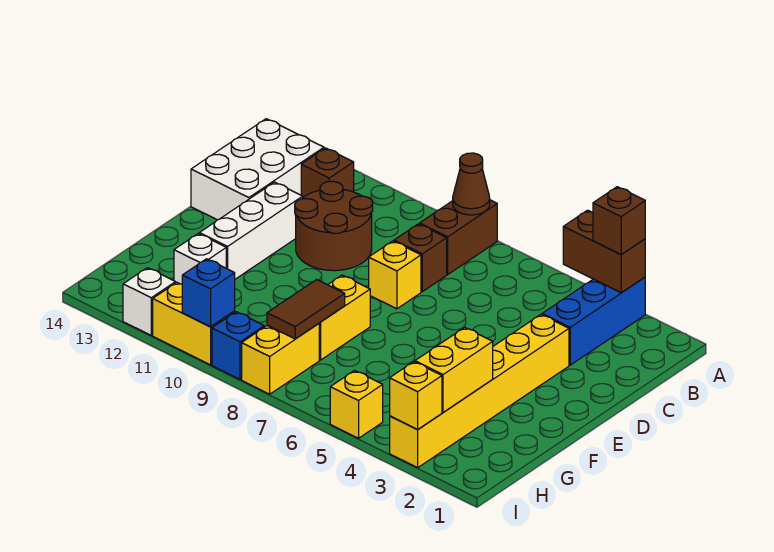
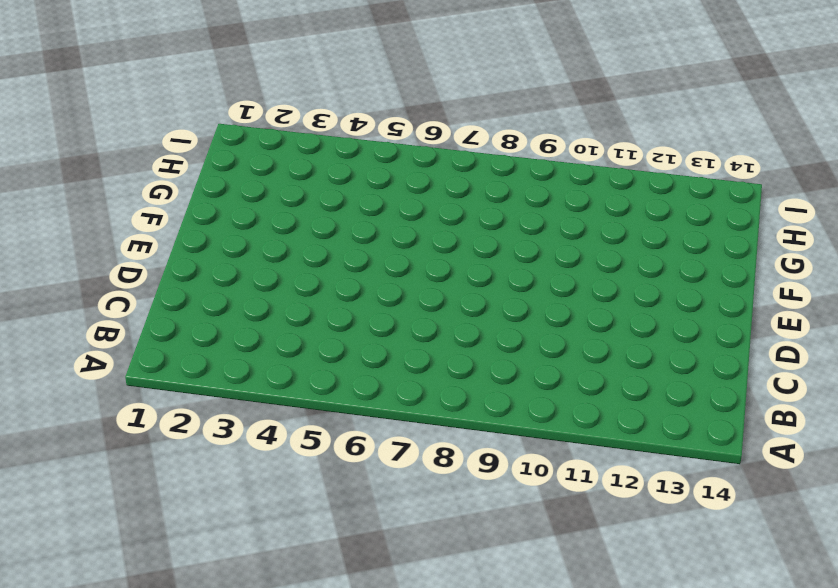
none -> blue brick A3:C3 level 1
none -> brown brick A8:B8 level 1
none -> brown brick B12 level 1

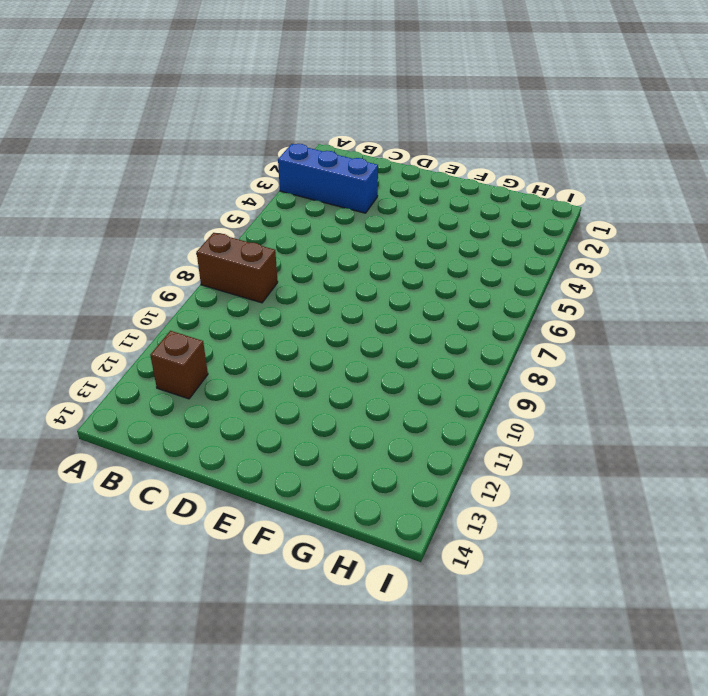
none -> white brick B13:D14 level 1
none -> brown brick C8 level 1
none -> brown round brick C10:D11 level 1

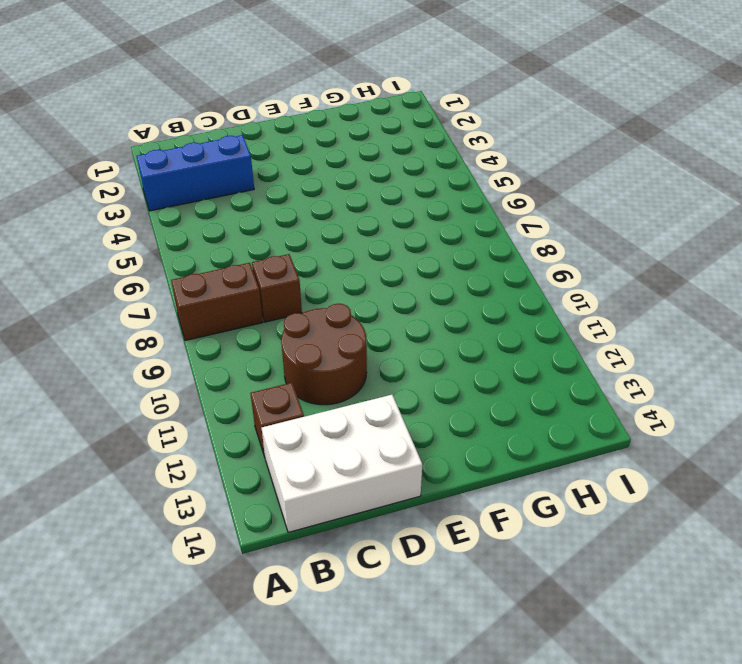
none -> yellow brick D3:I3 level 1
none -> yellow brick D8 level 1
none -> white brick D12:F12 level 1

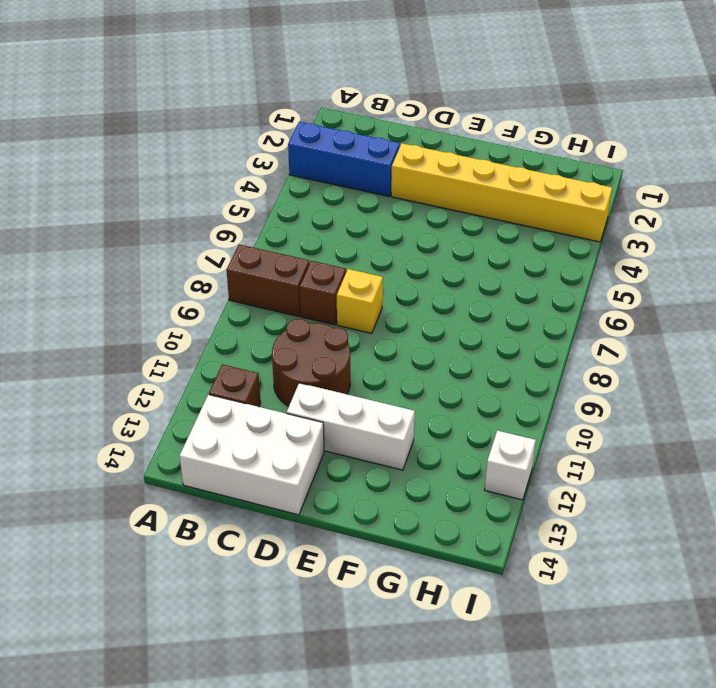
none -> yellow brick F8:G8 level 1
none -> white brick G12 level 1
none -> yellow brick H8:I8 level 1

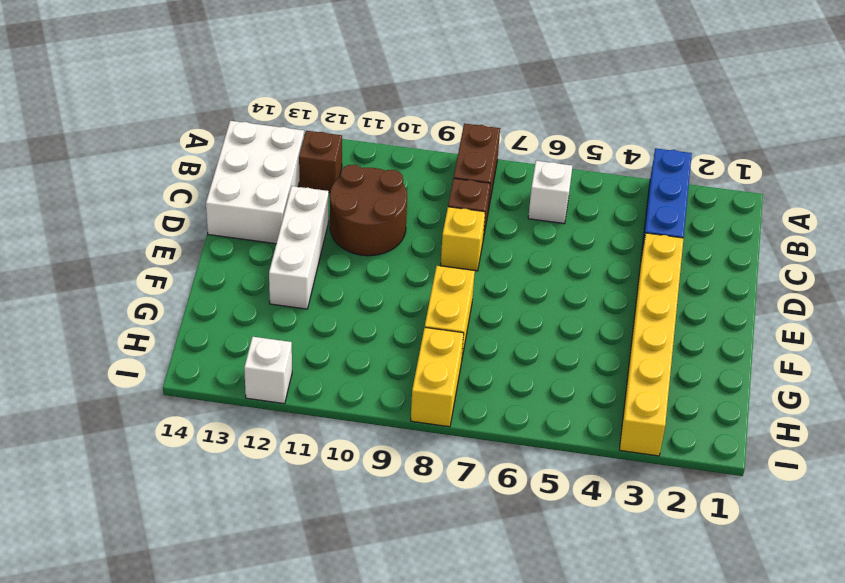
white brick B6 level 1 -> white brick G12 level 1
none -> yellow brick I5 level 1
none -> blue brick I9 level 1
none -> yellow brick I10:I11 level 1

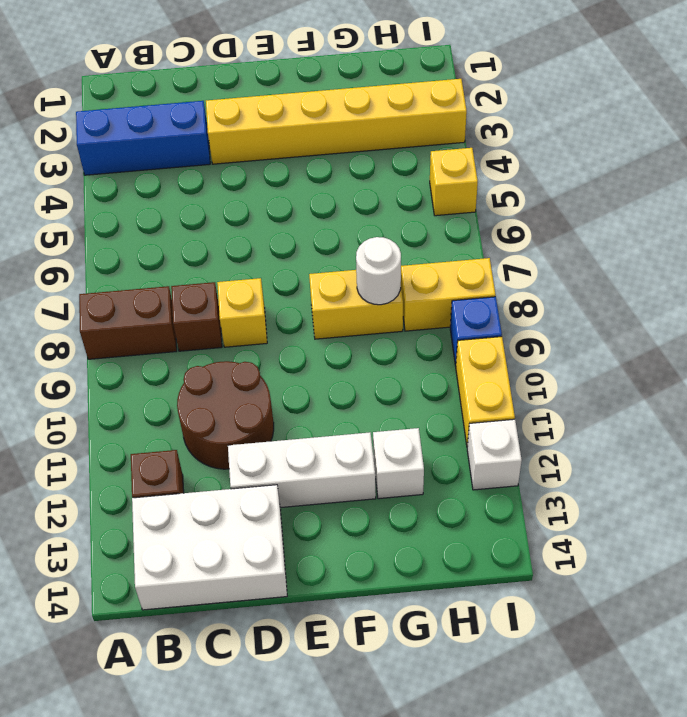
white round brick G8 level 2 -> brown tile G8:H8 level 2
none -> brown brick A3:A4 level 2
none -> brown cone A8 level 2
none -> yellow brick G3:H3 level 2

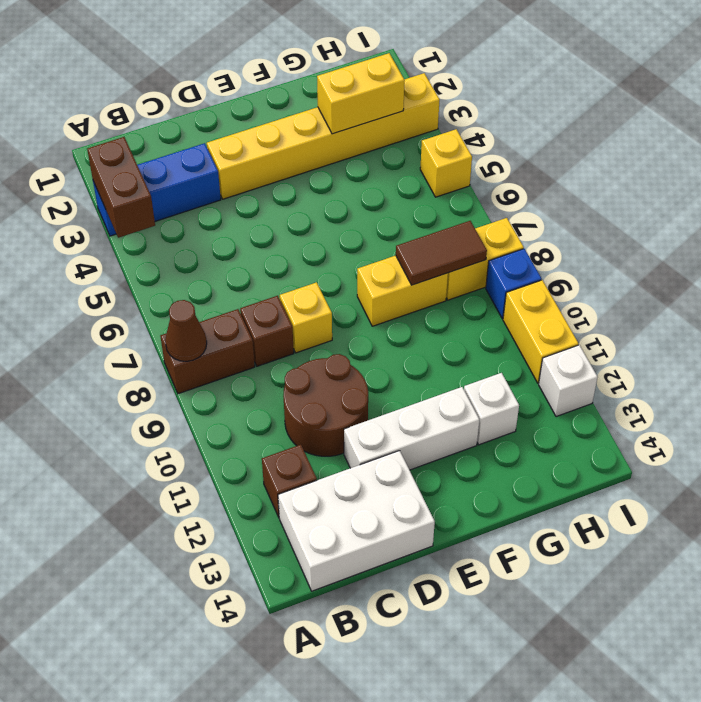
none -> yellow brick I3 level 2
none -> blue brick I10 level 2
none -> brown brick A3 level 3

